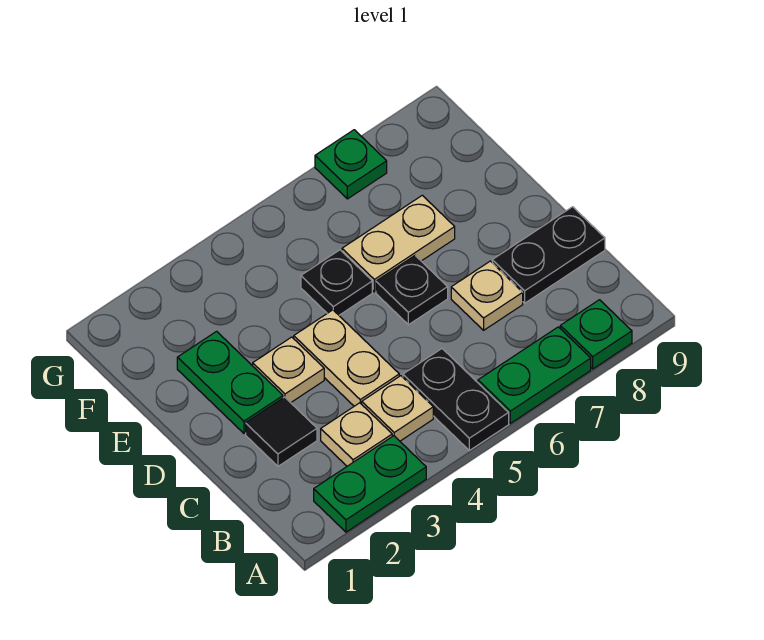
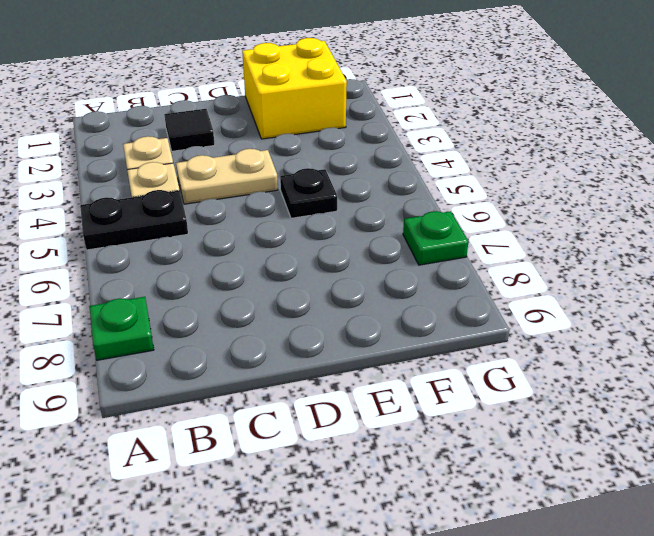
yellow brick E1:F2 level 1 -> green plate D2:E2 level 1
none -> green plate A2:A3 level 1
none -> green plate A6:A7 level 1
none -> tan plate C7 level 1

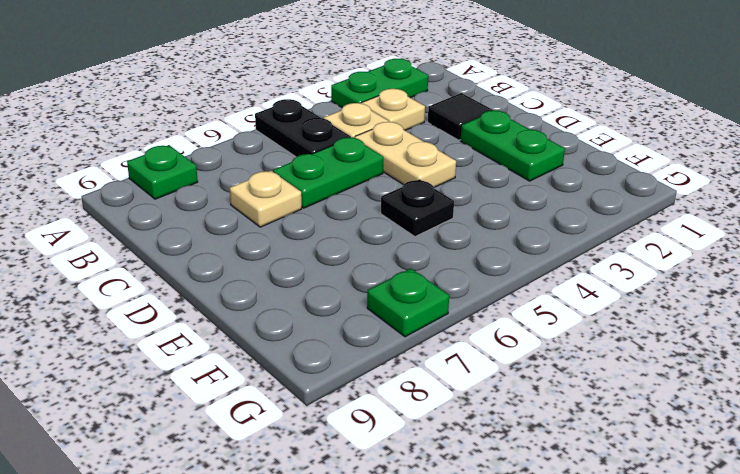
green plate C5:C6 level 1 -> green plate A6:A7 level 1
none -> black plate C8:C9 level 1
none -> tan plate D3 level 1
none -> black plate D6 level 1

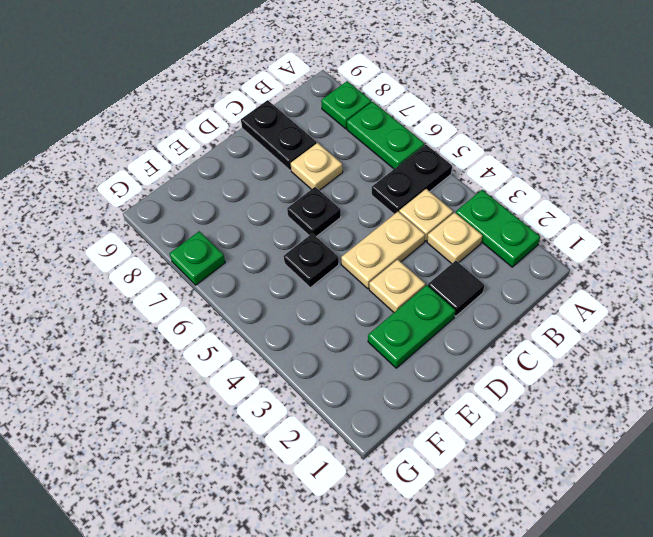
none -> tan plate E6:E7 level 1

